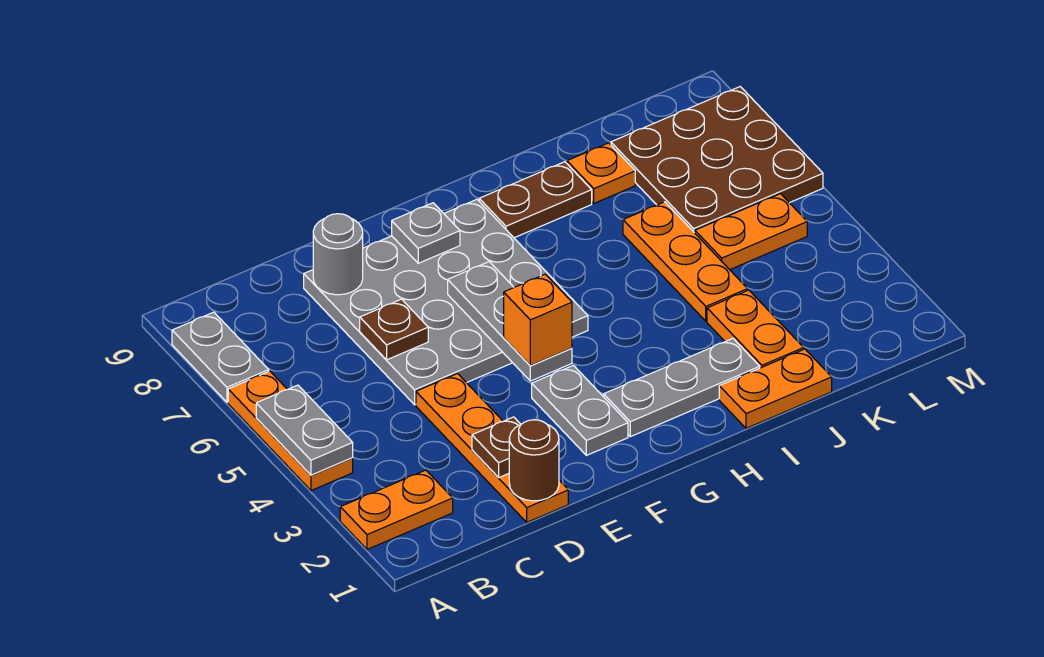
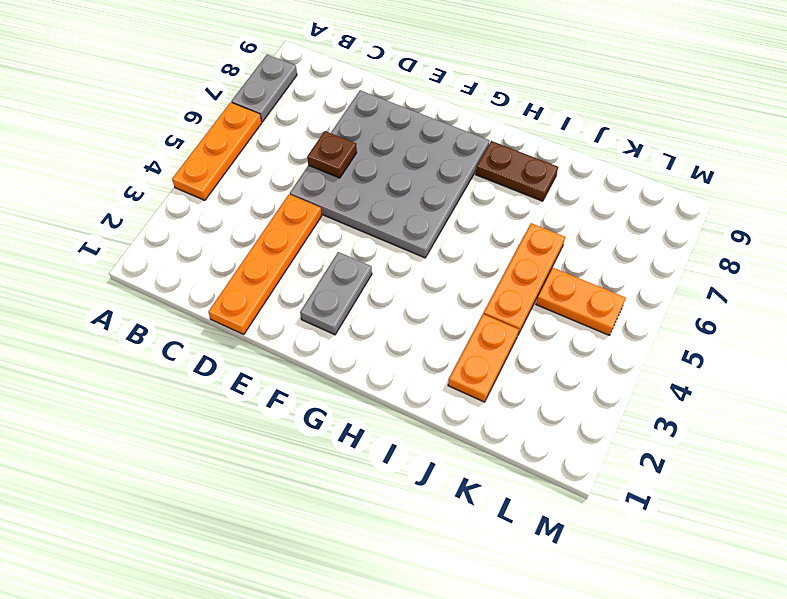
none -> orange plate A2:B2 level 1
none -> grey plate G2:I2 level 1
none -> orange plate I1:J1 level 1

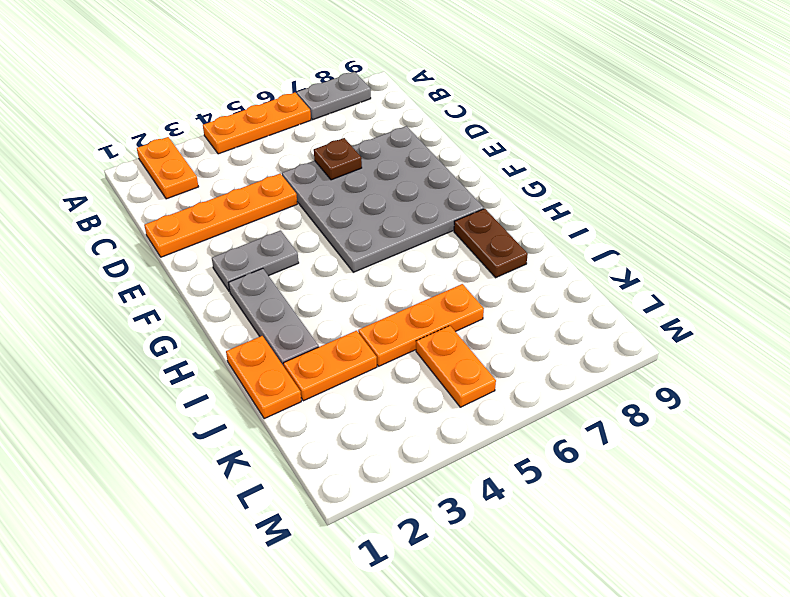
none -> orange plate J8 level 1
none -> brown plate K6:M8 level 1
none -> grey plate A4:A5 level 2

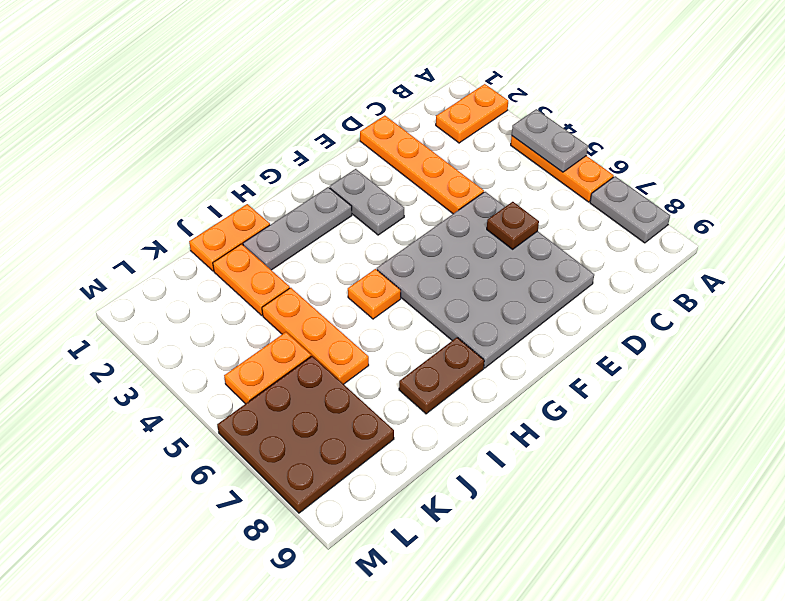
orange plate H5 level 1 -> orange plate J8 level 1
none -> brown round brick D1 level 2
none -> brown plate D2 level 2
none -> grey round brick D8 level 2

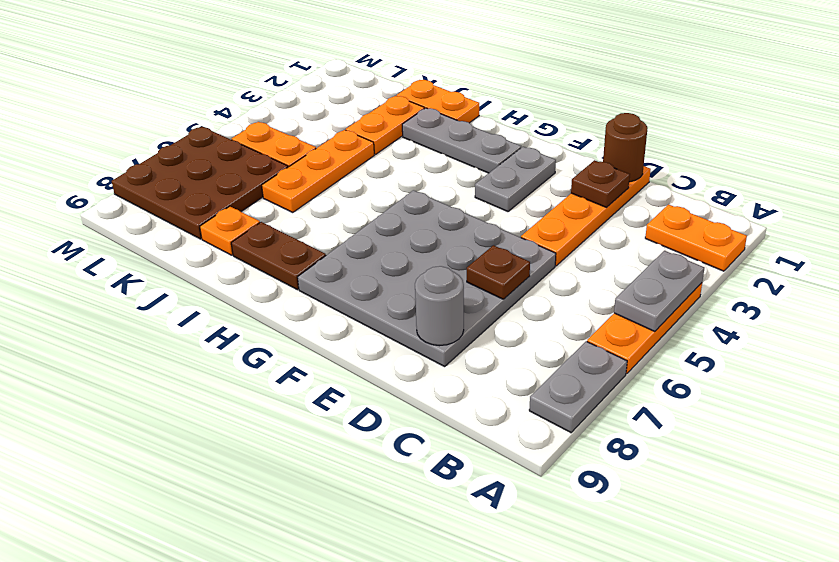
none -> grey plate F4:F6 level 2
none -> grey plate F8 level 2
none -> orange brick F4 level 3

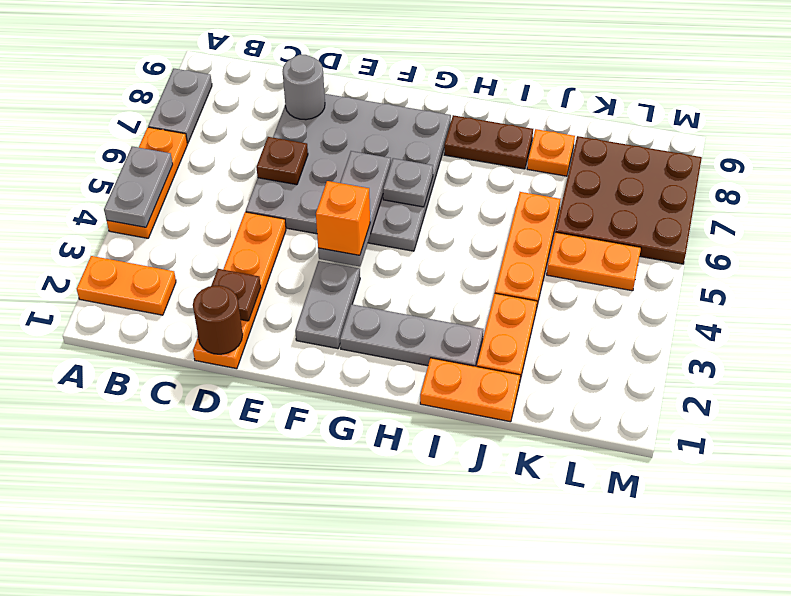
grey plate G6 level 2 -> grey plate F8 level 2

